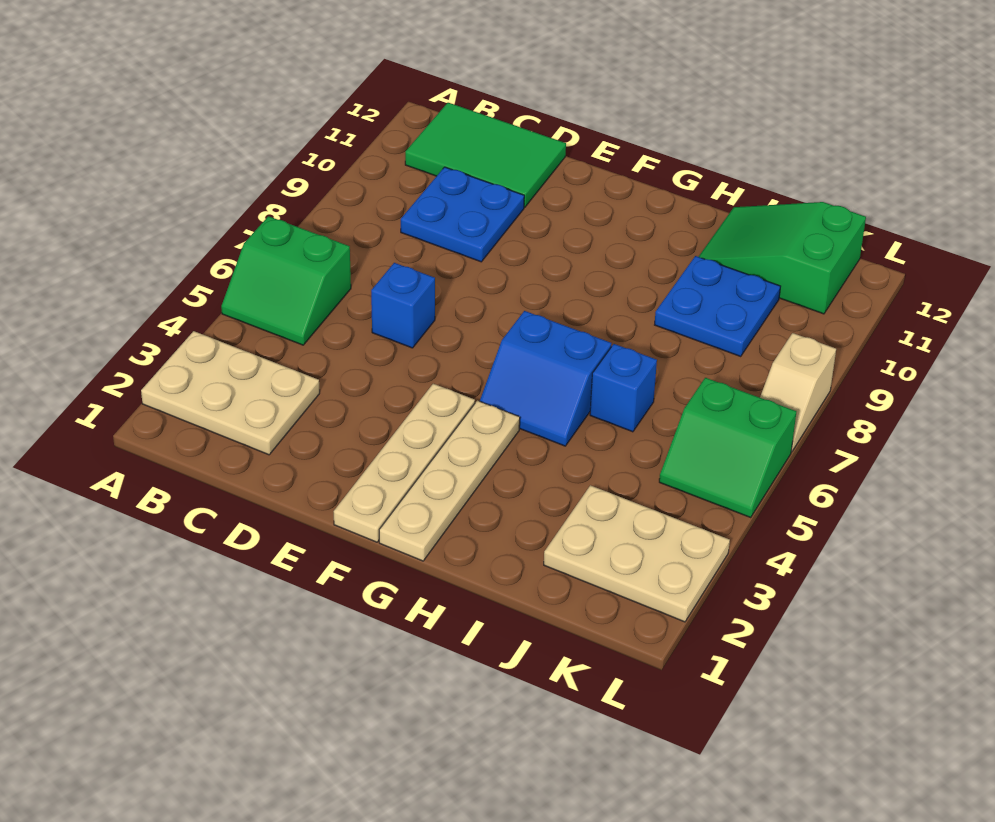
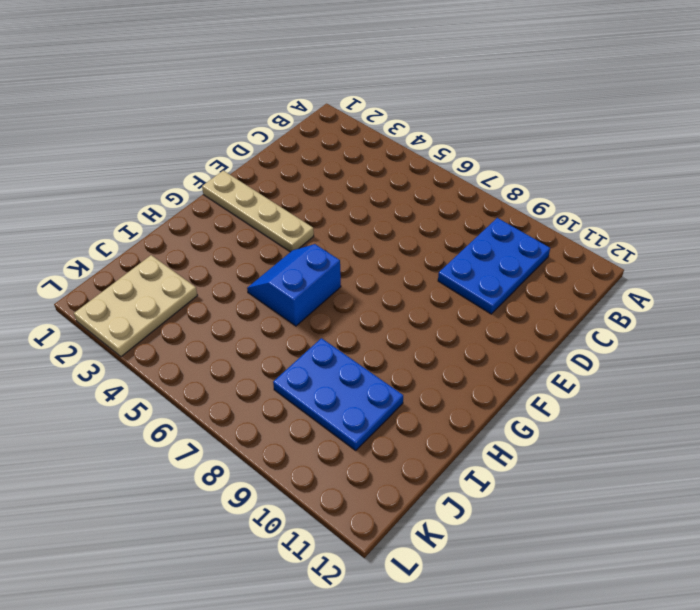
blue plate B9:D10 level 1 -> blue plate C9:D10 level 1
blue plate I8:J10 level 1 -> blue plate I9:J10 level 1
none -> tan plate A2:C3 level 1
none -> green slope A5:B6 level 1 top 6
none -> green tile B11:D12 level 1

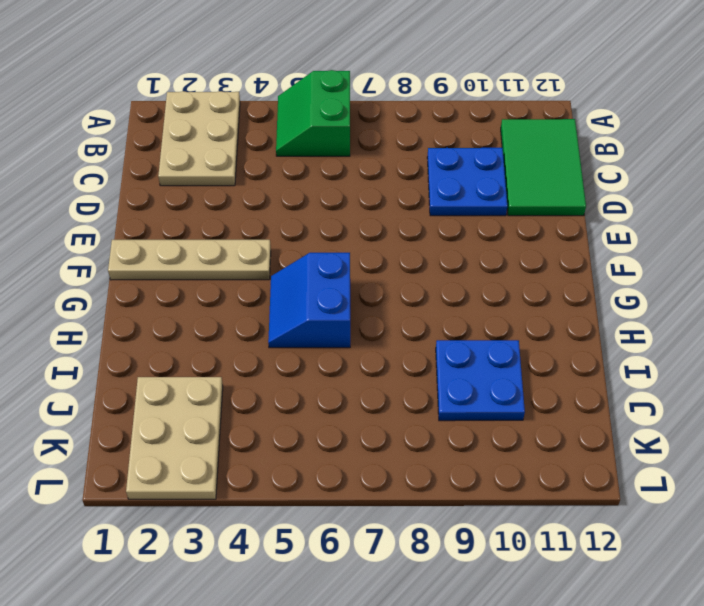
none -> blue brick D6 level 1
none -> tan plate G1:G4 level 1
none -> blue brick I6 level 1

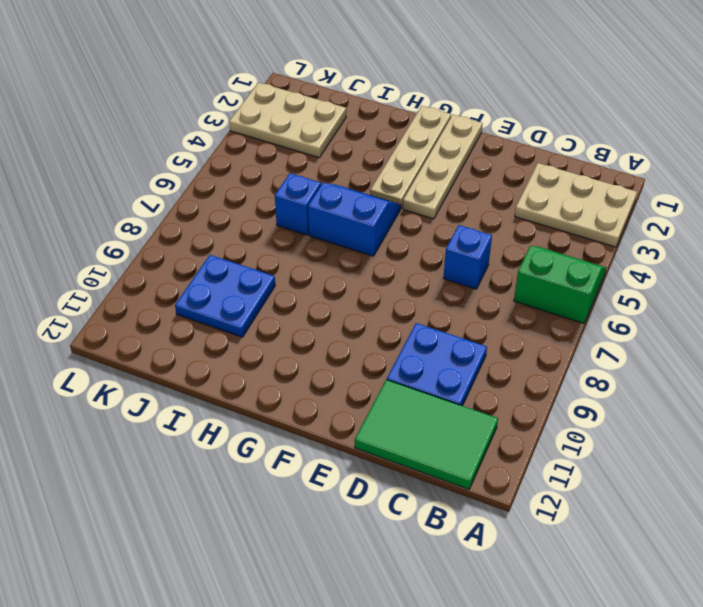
none -> green slope I11:K12 level 1 top K
none -> green slope K5:L6 level 1 top 6
none -> tan slope L7:L8 level 1 top 8

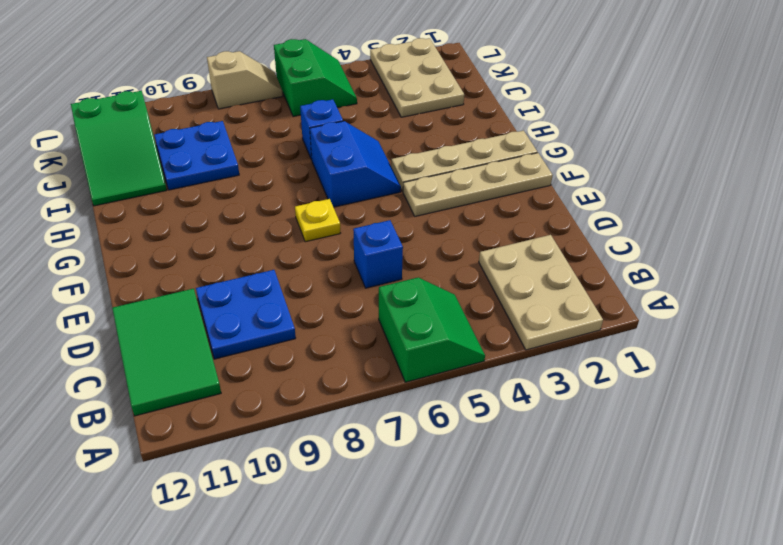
yellow plate F7 level 1 -> none

